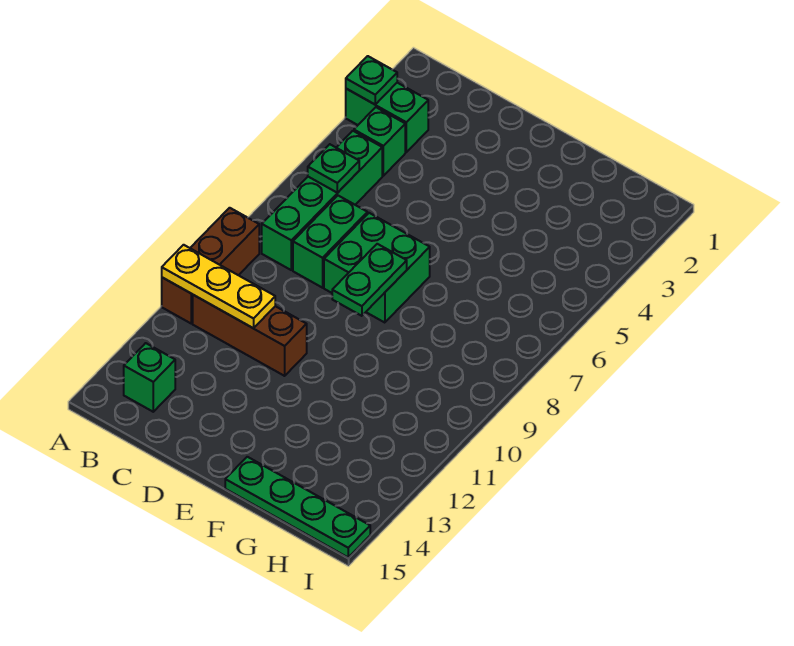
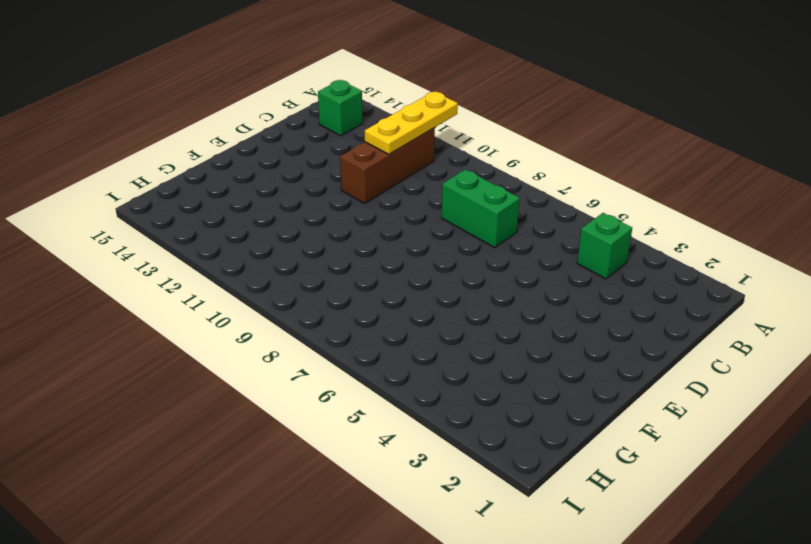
none -> green brick A3:B3 level 1
none -> brown brick A9:A11 level 1
none -> green brick B5:B8 level 1

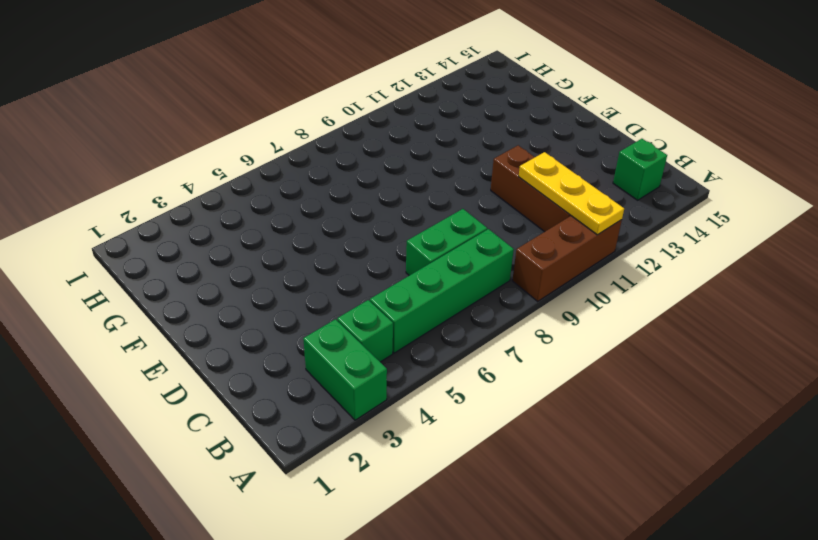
none -> green brick D7:E8 level 1
none -> green plate F15:I15 level 1
none -> green plate A3 level 2

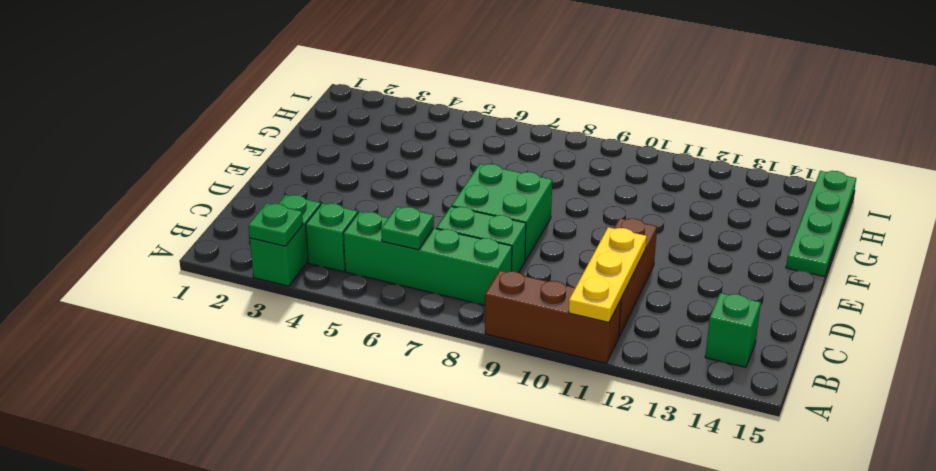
none -> green plate E8:E9 level 2

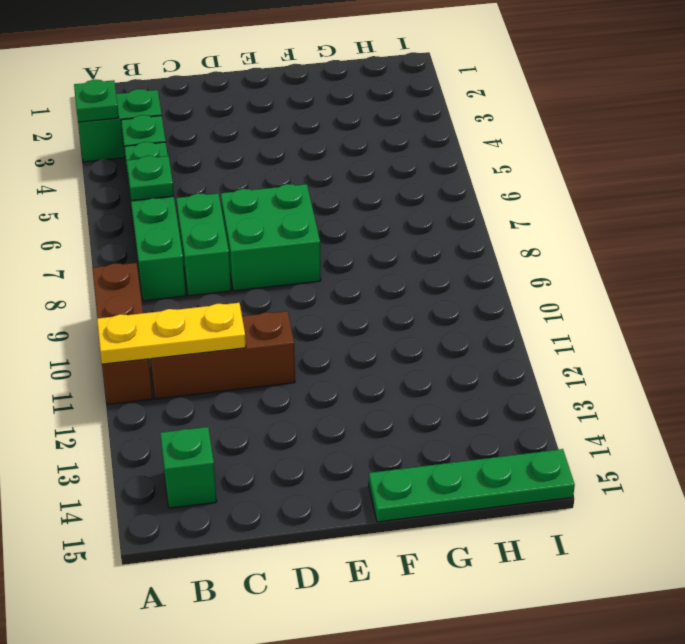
none -> green plate E8:E9 level 2

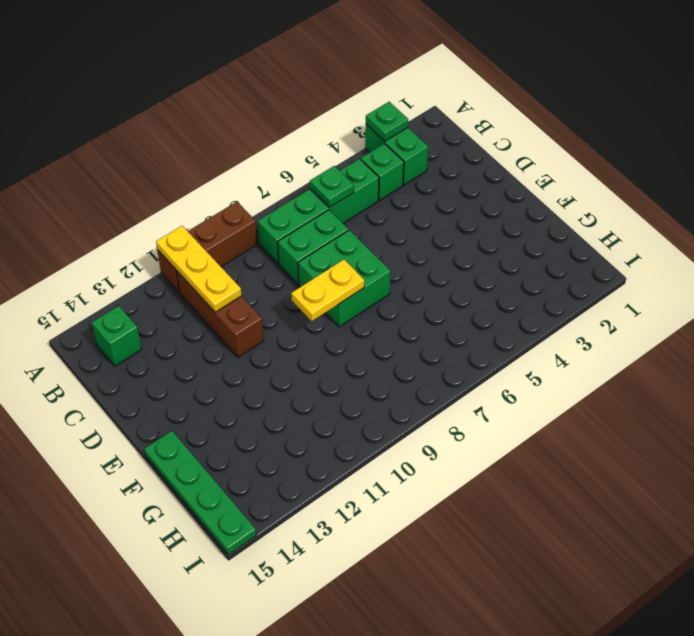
yellow plate E8:E9 level 2 -> green plate E8:E9 level 2

